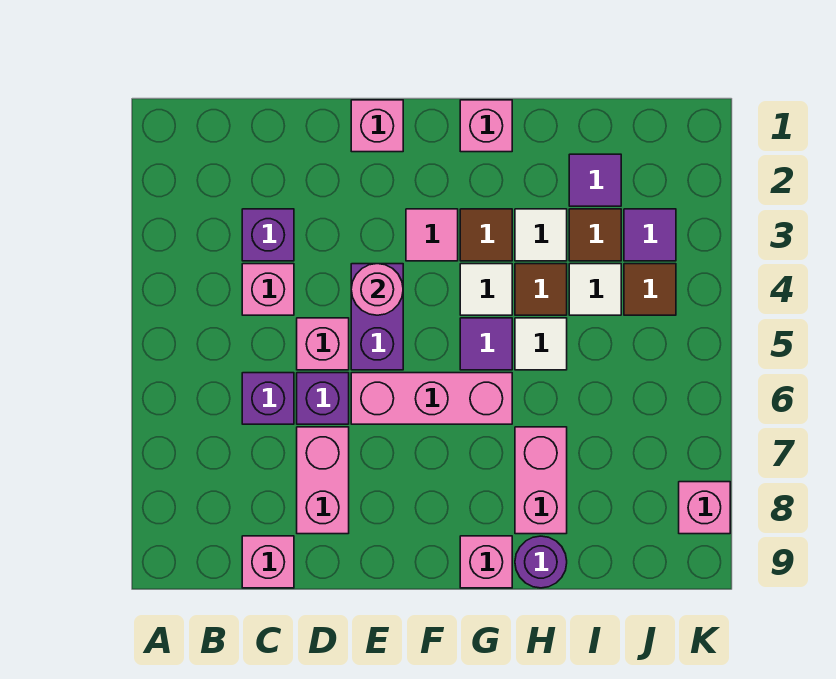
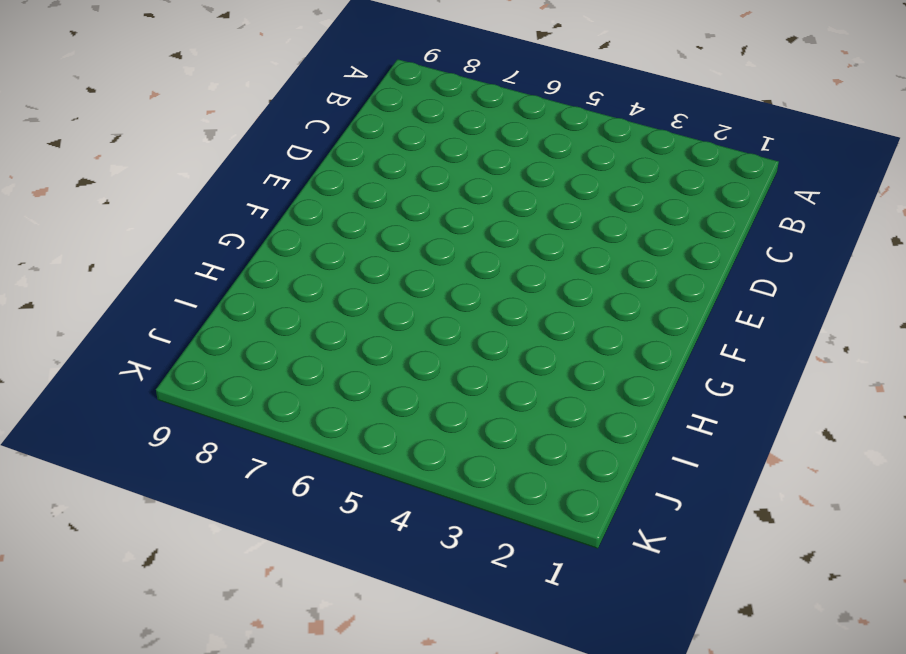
none -> purple brick C3 level 1
none -> pink brick C4 level 1
none -> purple brick C6 level 1

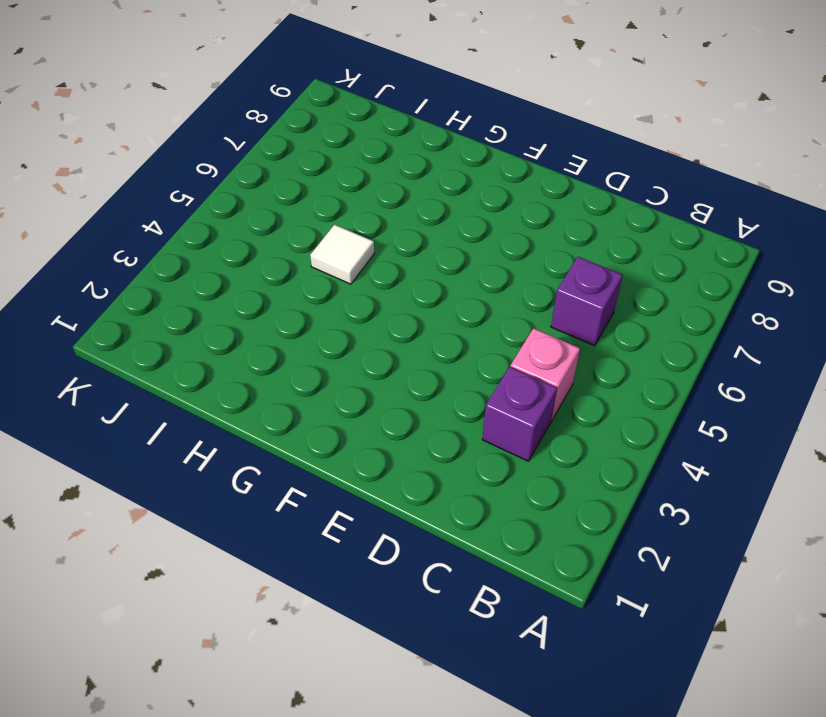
none -> pink brick C9 level 1
none -> pink brick D5 level 1
none -> purple brick D6 level 1

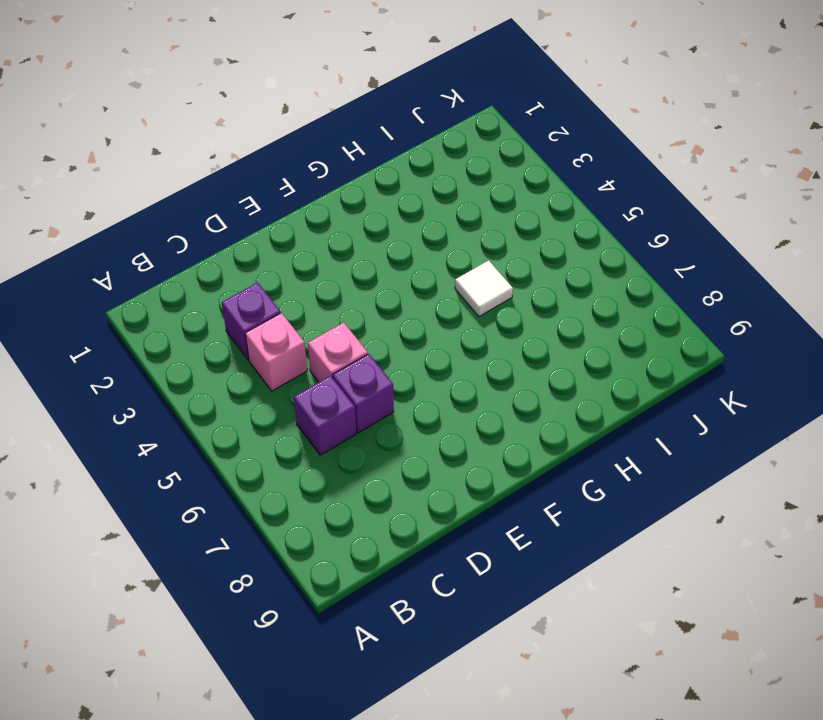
none -> pink brick C9 level 1
none -> pink brick D7:D8 level 1
none -> pink brick E1 level 1

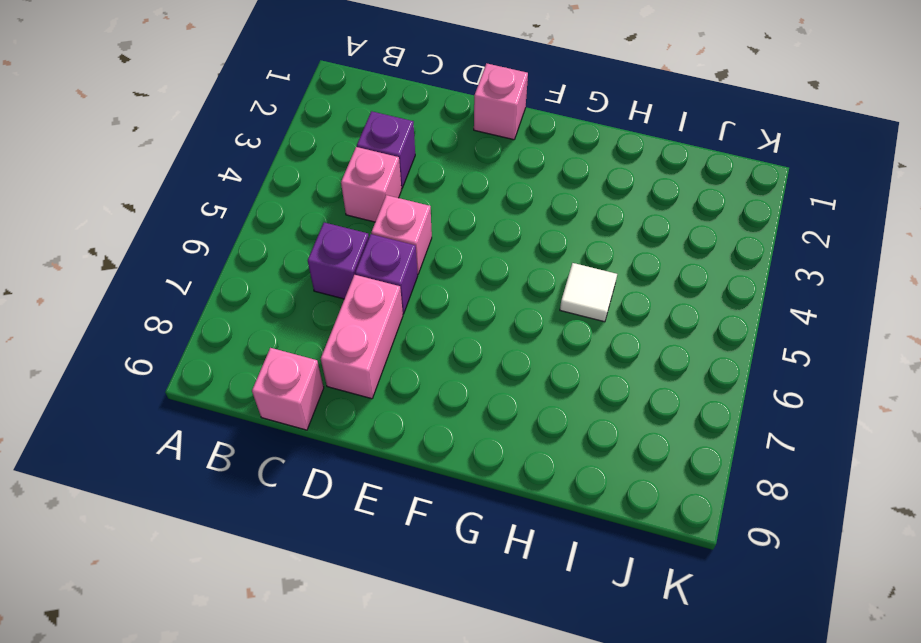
none -> purple brick E4:E5 level 1
none -> pink brick E6:G6 level 1
none -> pink tile F3 level 1

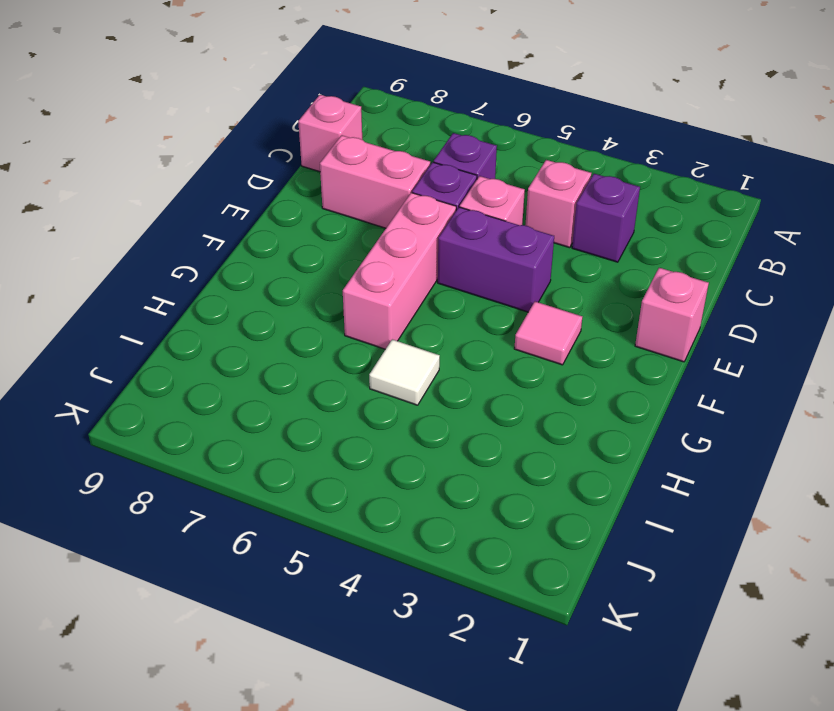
none -> pink brick G1 level 1
none -> brown tile G3 level 1
none -> white tile G4 level 1

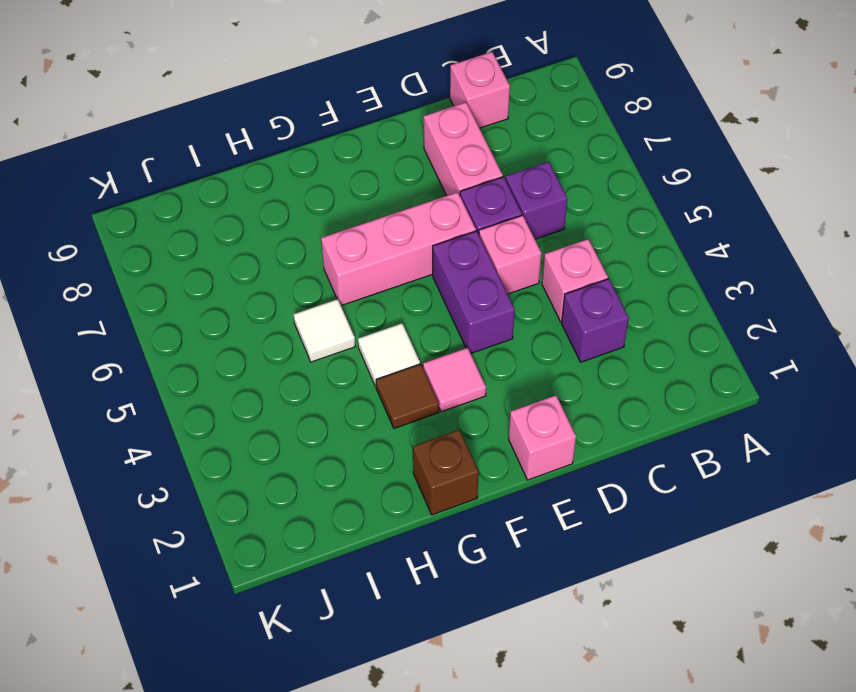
brown brick G1 level 1 -> pink brick G1 level 1
none -> purple tile G5 level 1
none -> pink brick G9 level 1
none -> white tile H3 level 1

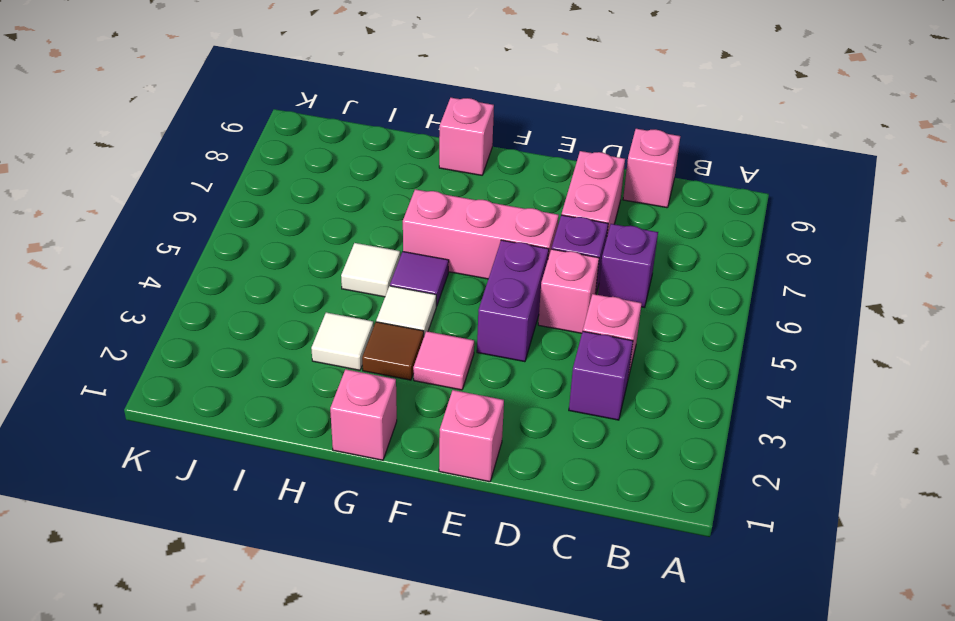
none -> brown tile H4 level 1
none -> pink brick H7:H8 level 1
none -> purple round brick H9 level 1

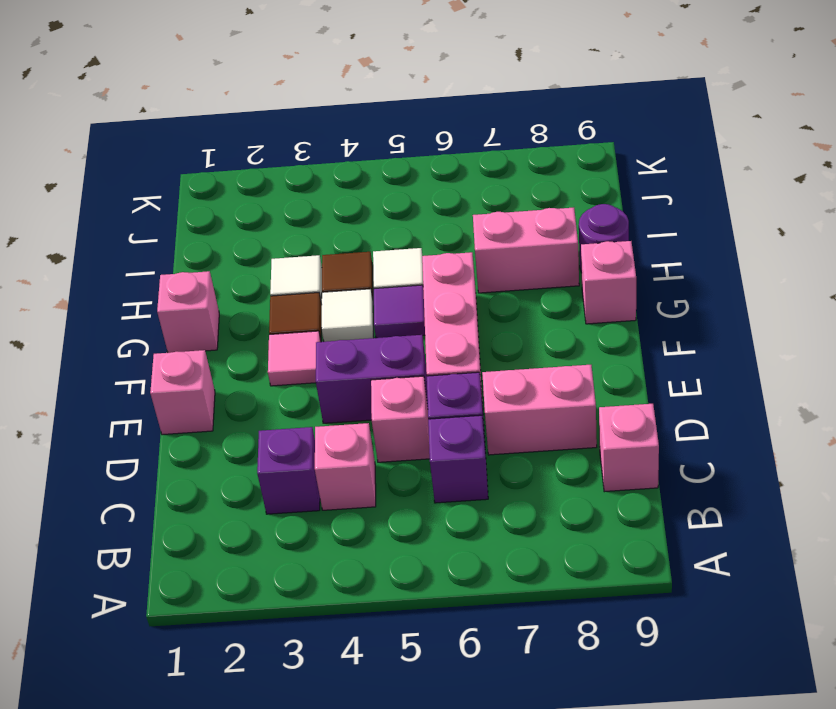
none -> purple tile I2 level 1
none -> brown tile I3 level 1
none -> white tile I4 level 1

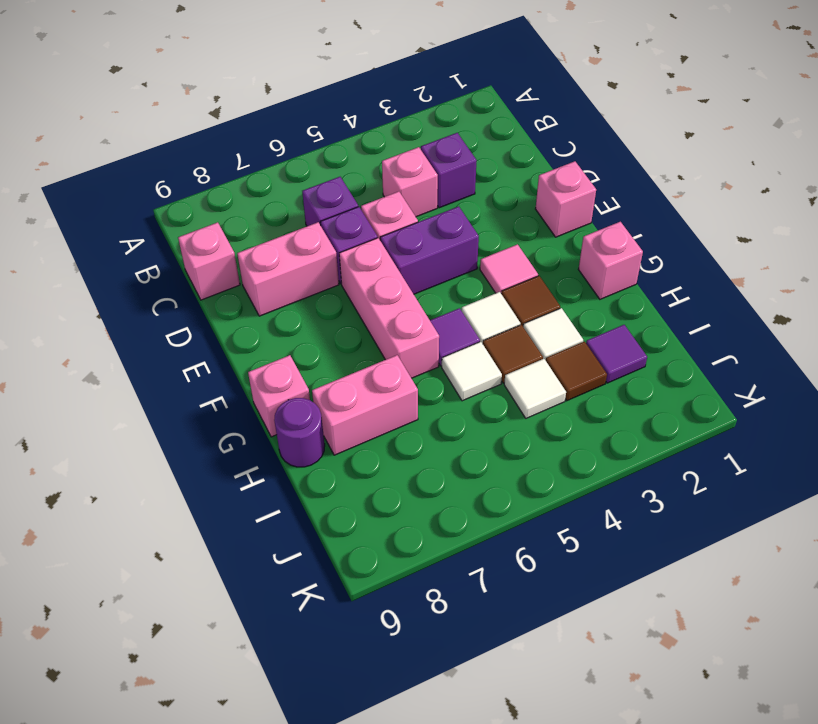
none -> purple tile J3 level 1
none -> brown tile J4 level 1
none -> pink brick K8 level 1

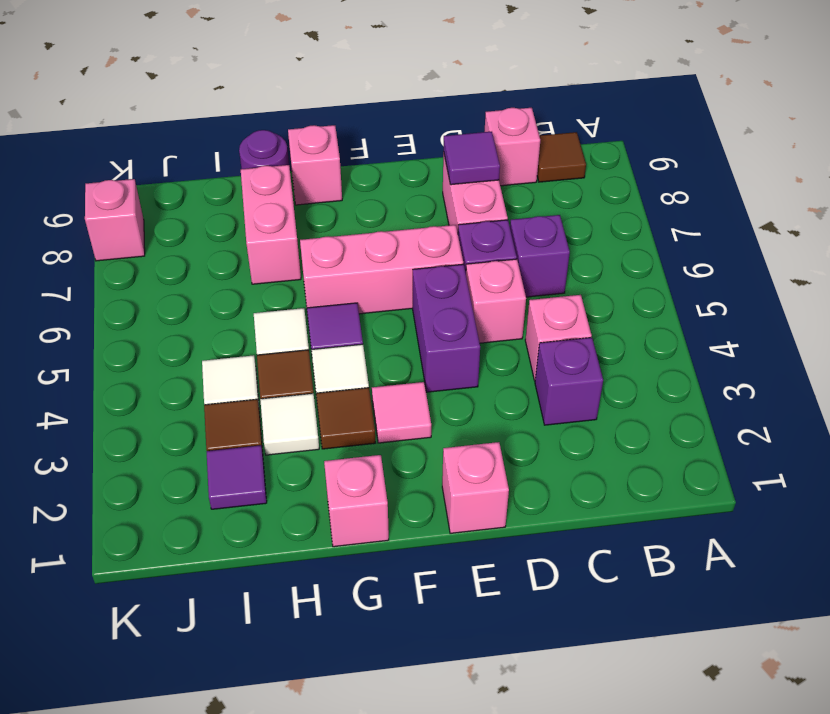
brown tile B9 level 1 -> brown tile J4 level 1
purple tile D8 level 2 -> purple tile J3 level 1
none -> pink round brick E4 level 2

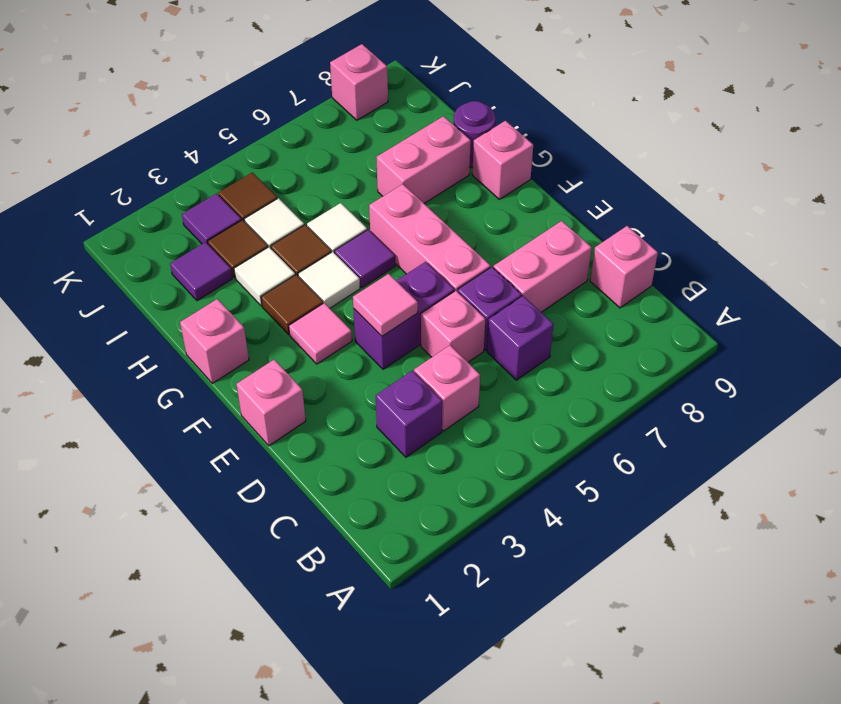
pink tile E4 level 2 -> pink round brick E4 level 2

